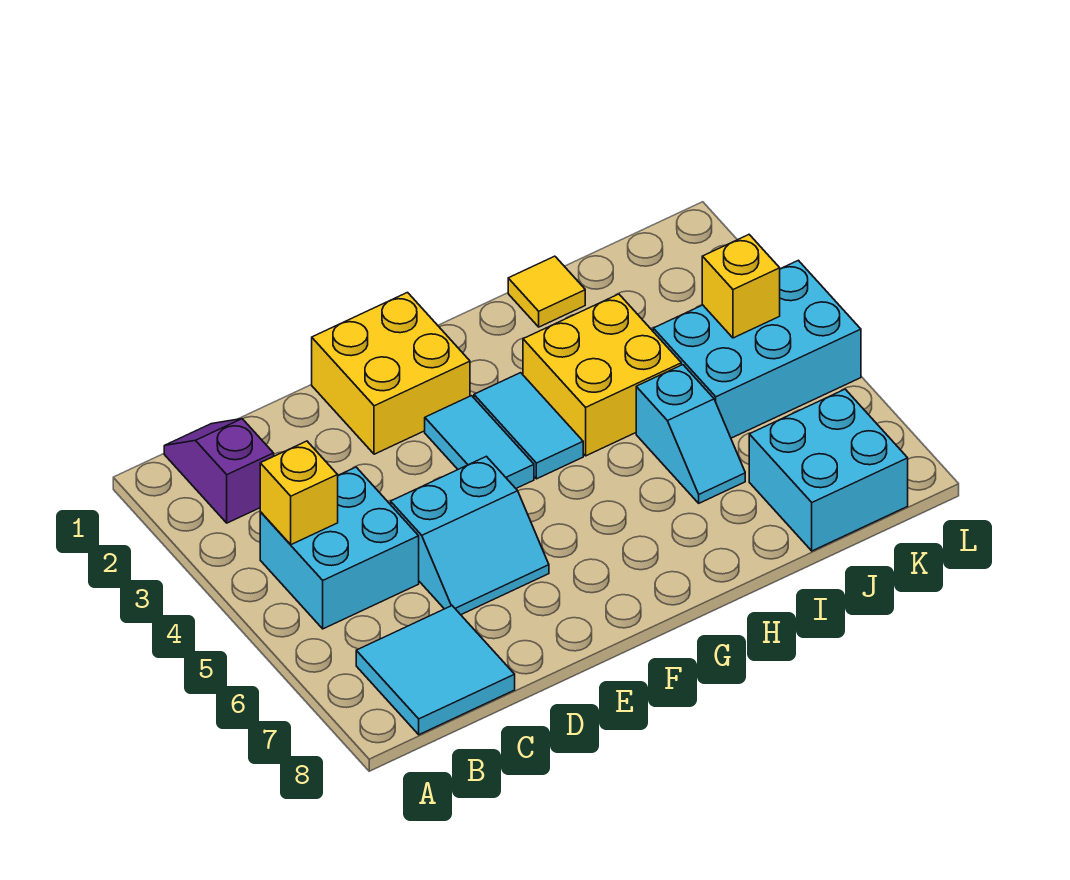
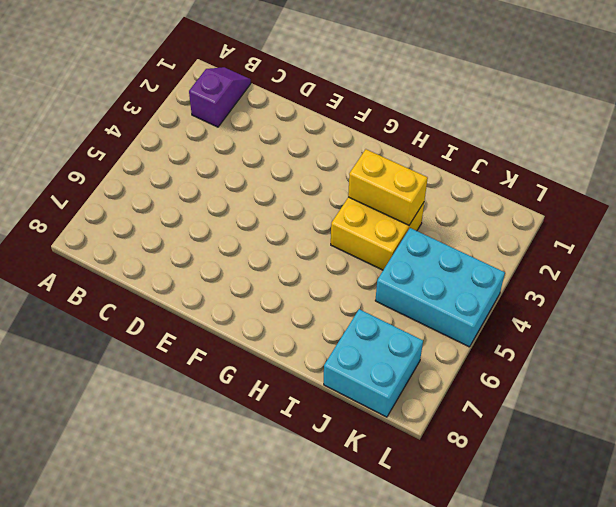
yellow brick H3:I3 level 2 -> none
none -> cyan brick B4:C5 level 1
none -> cyan tile B7:C8 level 1
none -> cyan slope D5:E6 level 1 top 5

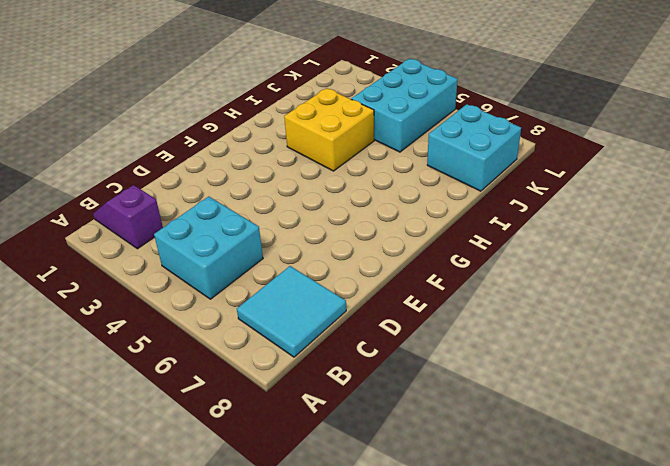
none -> cyan slope D5:E6 level 1 top 5
none -> yellow brick E1:F2 level 1
none -> cyan tile F3:F4 level 1

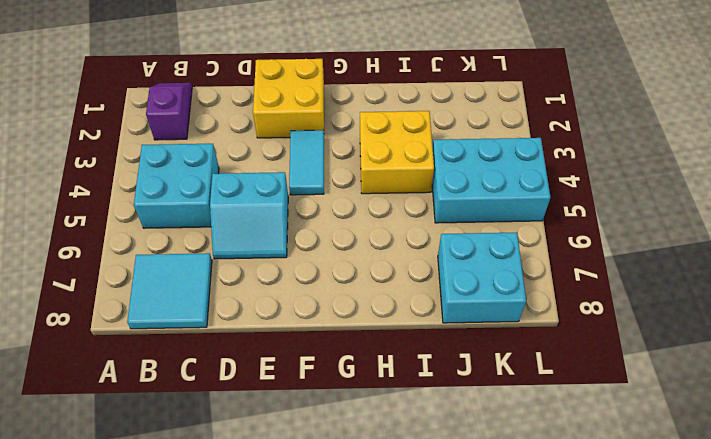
none -> cyan tile G3:G4 level 1
none -> yellow tile I1 level 1
none -> cyan slope I5:I6 level 1 top 5

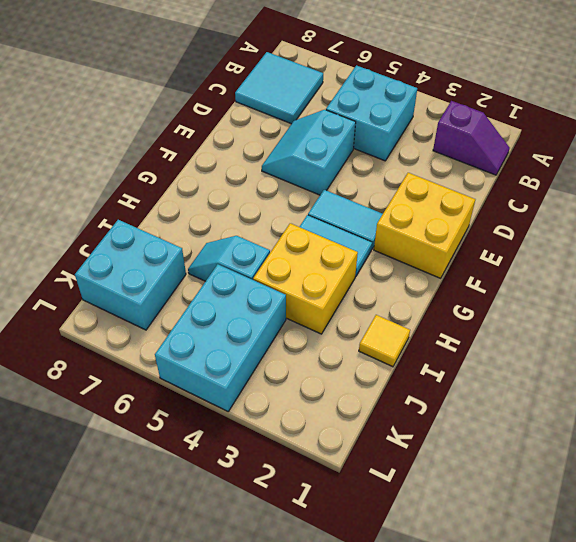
none -> yellow brick B4 level 2
none -> yellow brick K4 level 2

